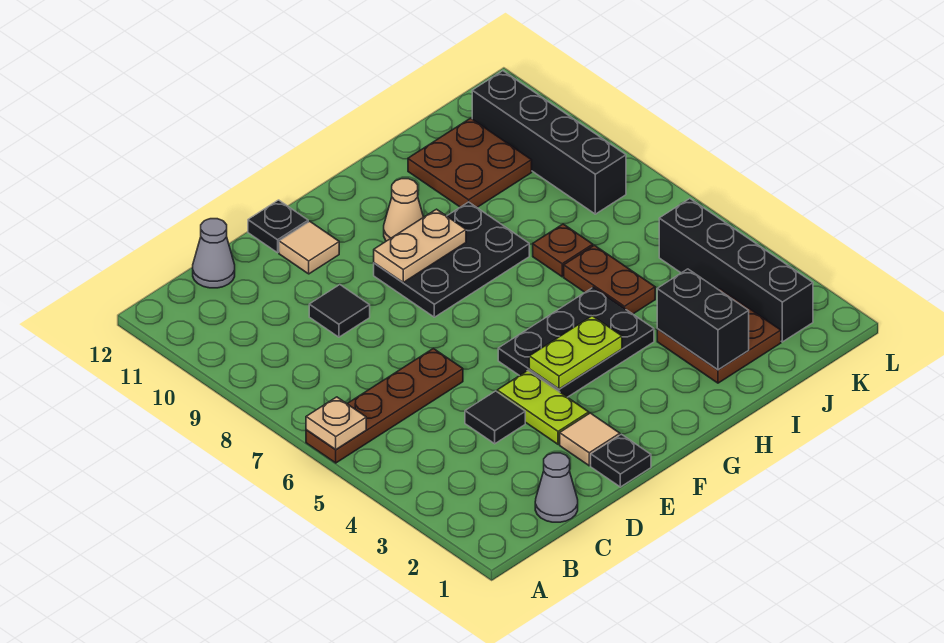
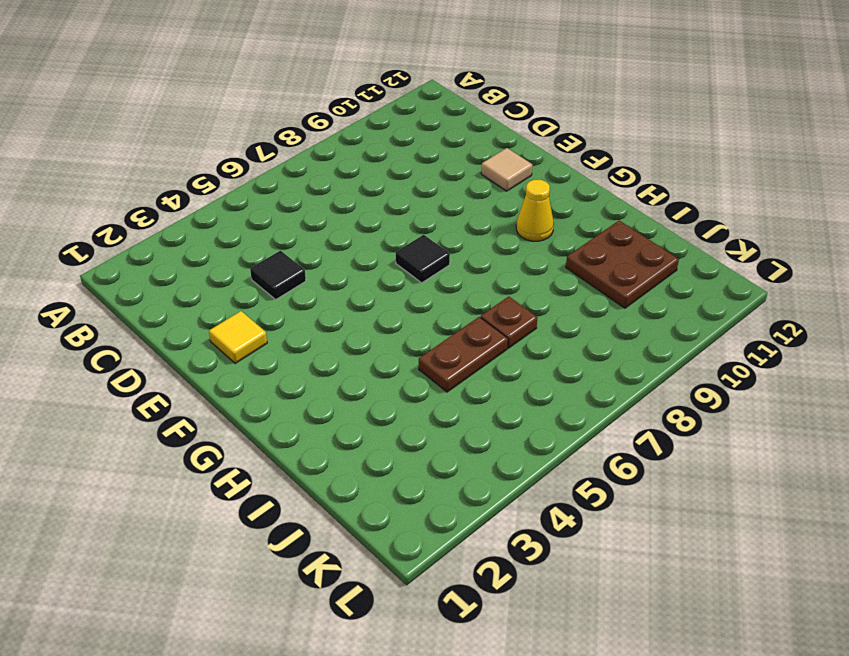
yellow tile E2 level 1 -> tan tile E2 level 1
black tile F7 level 1 -> black tile D9 level 1
yellow cone G10 level 1 -> tan cone G10 level 1
none -> brown plate A6:D6 level 1
none -> grey cone C1 level 1
none -> grey cone C12 level 1

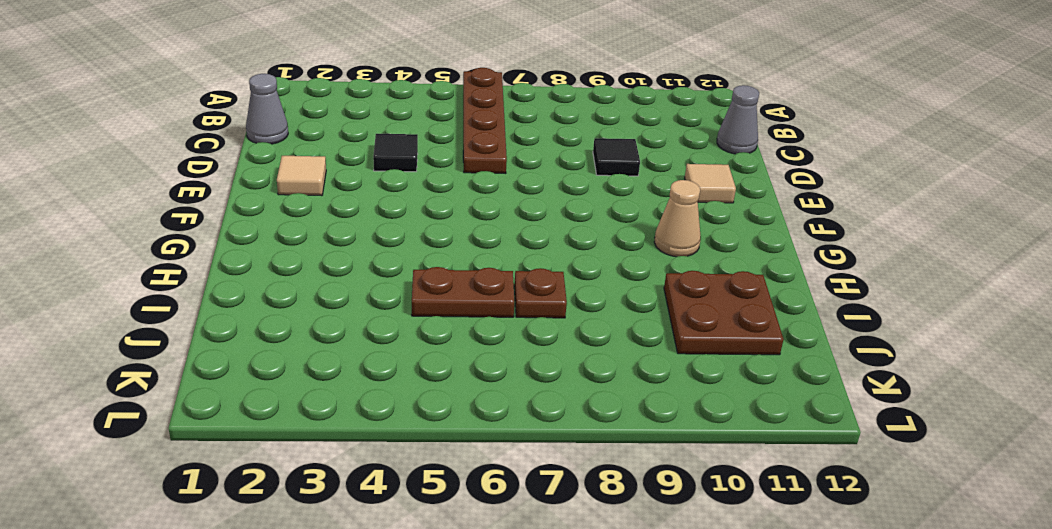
none -> black plate E1 level 1
none -> lime plate E3:E4 level 1
none -> black plate E12 level 1

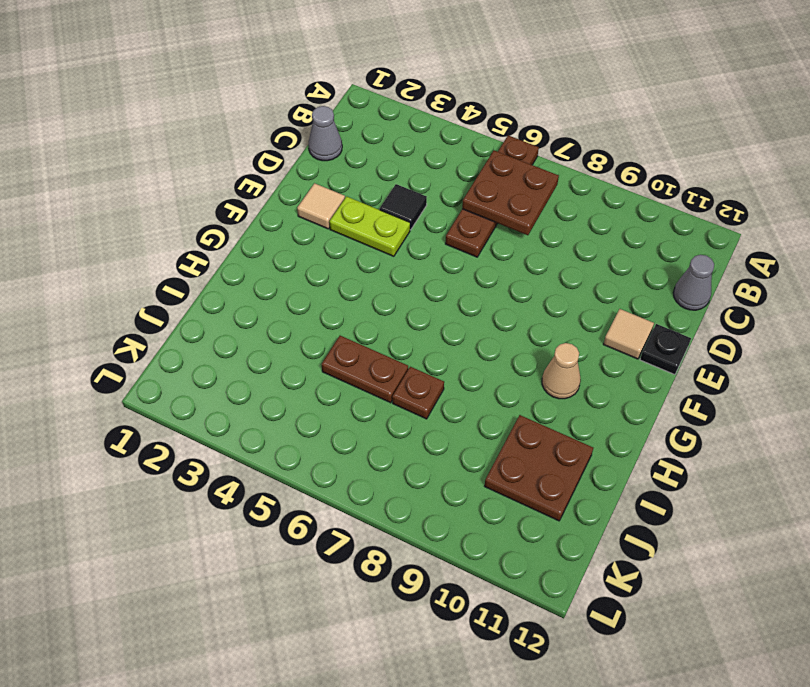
brown plate B6:C7 level 2 -> brown plate I2:J3 level 1
none -> black tile D9 level 1
none -> black plate E1 level 1
none -> black plate F4:H5 level 1

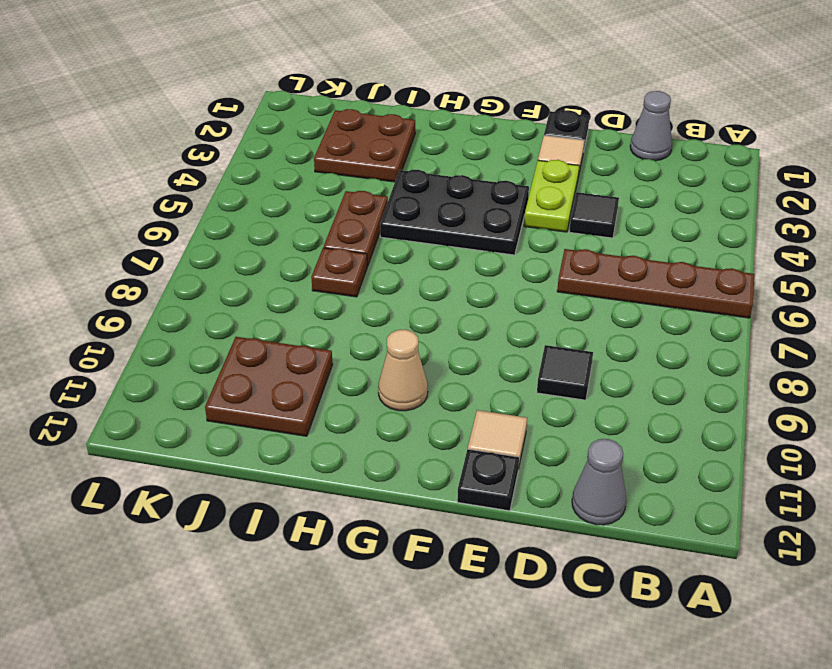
none -> black plate F8:H9 level 1
none -> black brick K2:K5 level 1
none -> black brick K8:K11 level 1

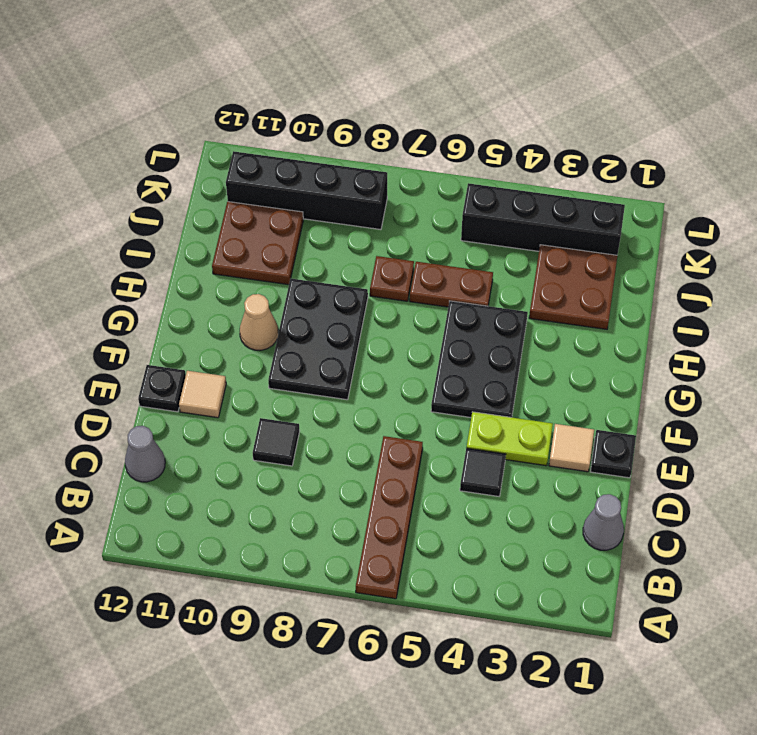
none -> tan plate A6 level 2
none -> lime plate F4:G4 level 2
none -> tan plate F9:G9 level 2

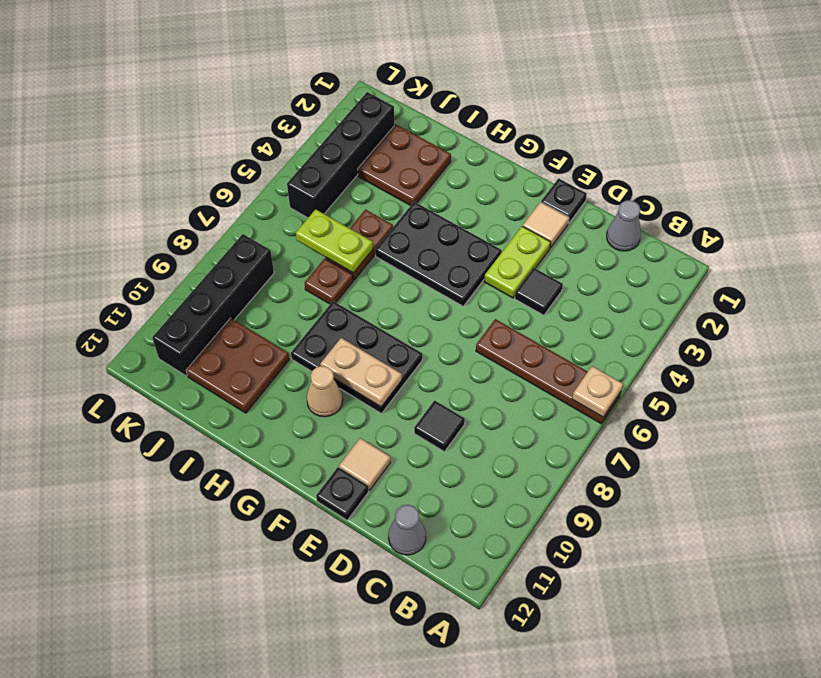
lime plate I6:J6 level 2 -> lime plate F4:G4 level 2
none -> black brick I2:I3 level 2

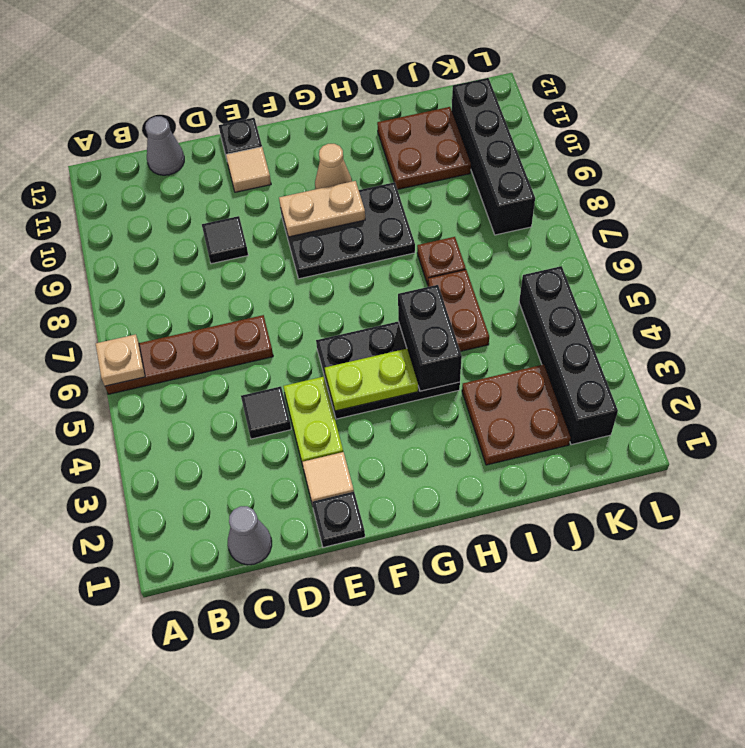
black brick H4:H5 level 2 -> black brick I2:I3 level 2

